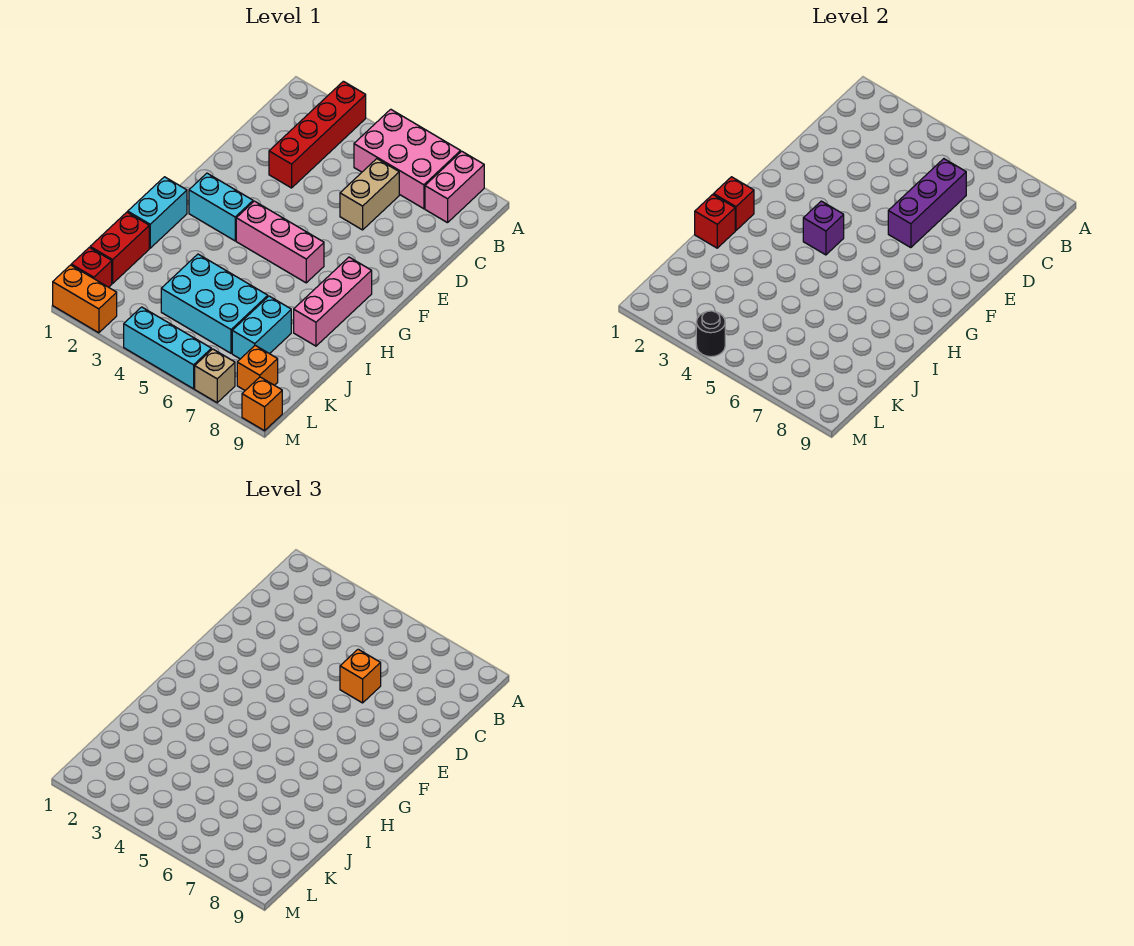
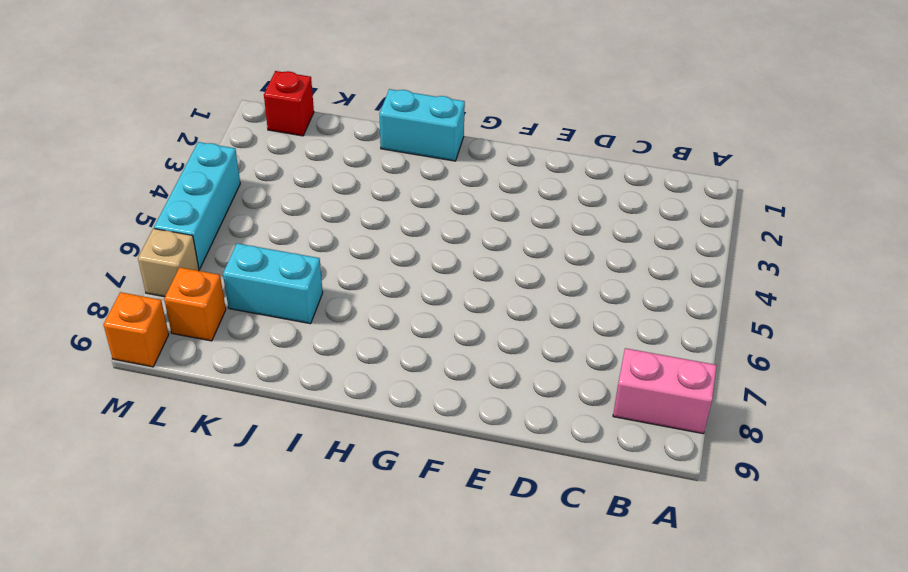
none -> red brick A3:D3 level 1
none -> pink brick A5:B7 level 1
none -> tan brick C6:D6 level 1

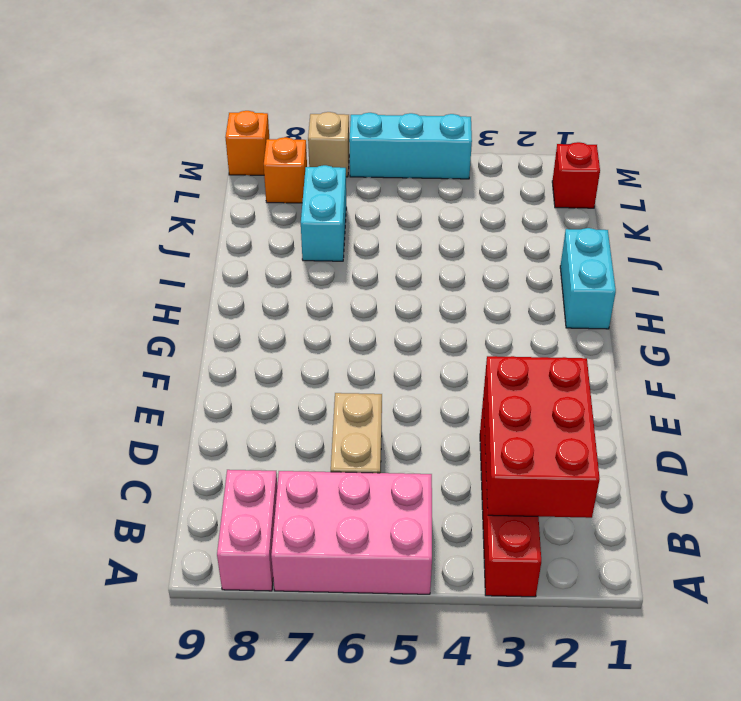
red brick B2:D3 level 2 -> none
none -> cyan brick G2:G3 level 1
none -> pink brick G4:G6 level 1
none -> pink brick G8:I8 level 1

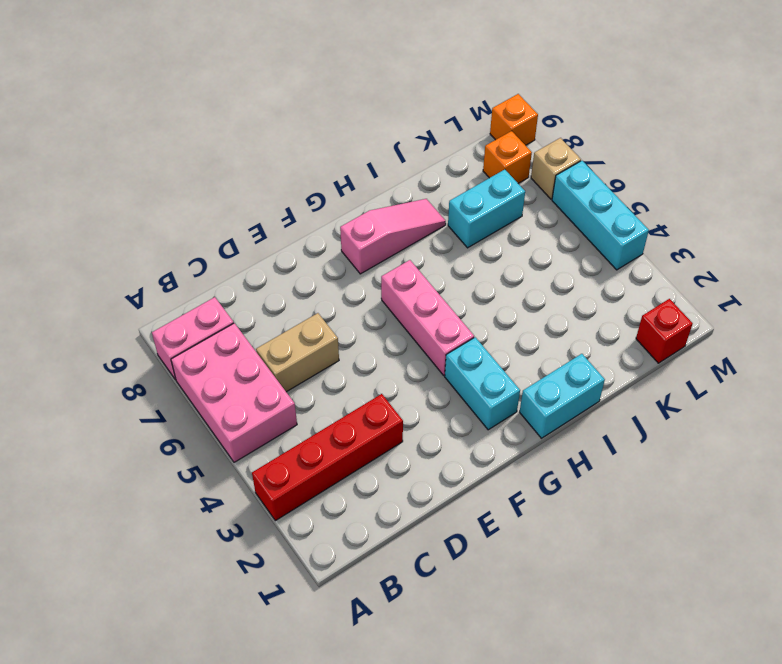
pink slope G8:I8 level 1 top G -> pink brick G8:I8 level 1
none -> red brick J1:K1 level 1
none -> cyan brick J4:K6 level 1
none -> orange brick M1:M2 level 1

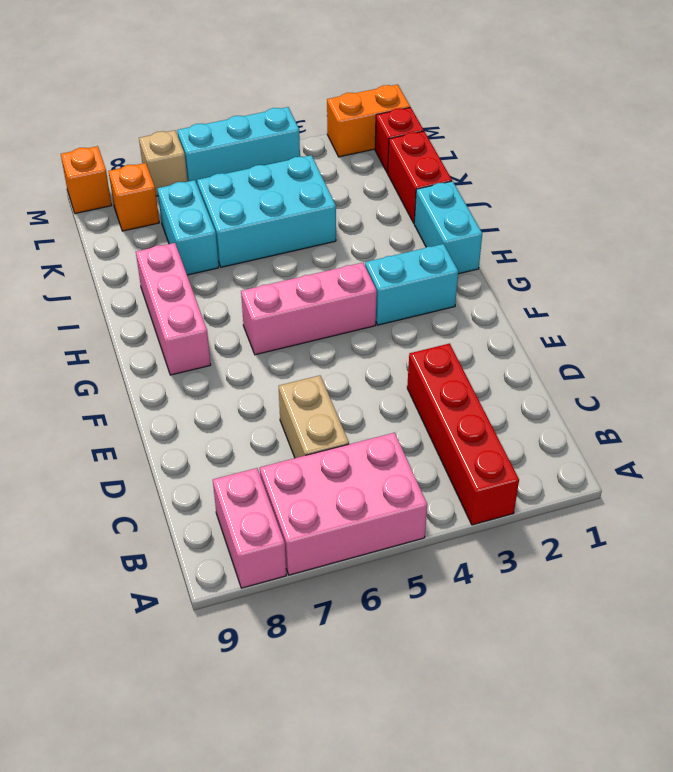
none -> purple brick C6:E6 level 2
none -> purple brick G4 level 2
none -> red brick H1 level 2

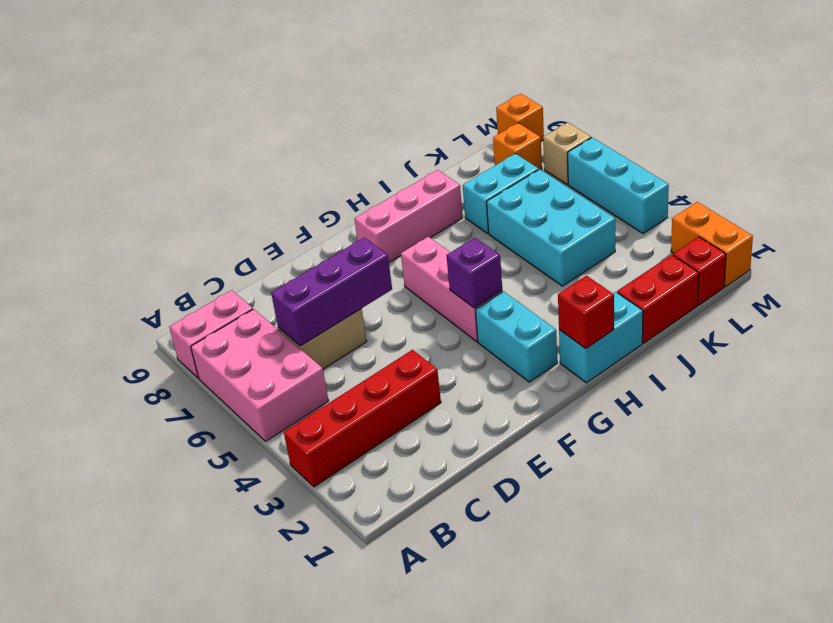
none -> red brick I1 level 2
none -> black round brick M4 level 2
none -> orange brick D6 level 3

